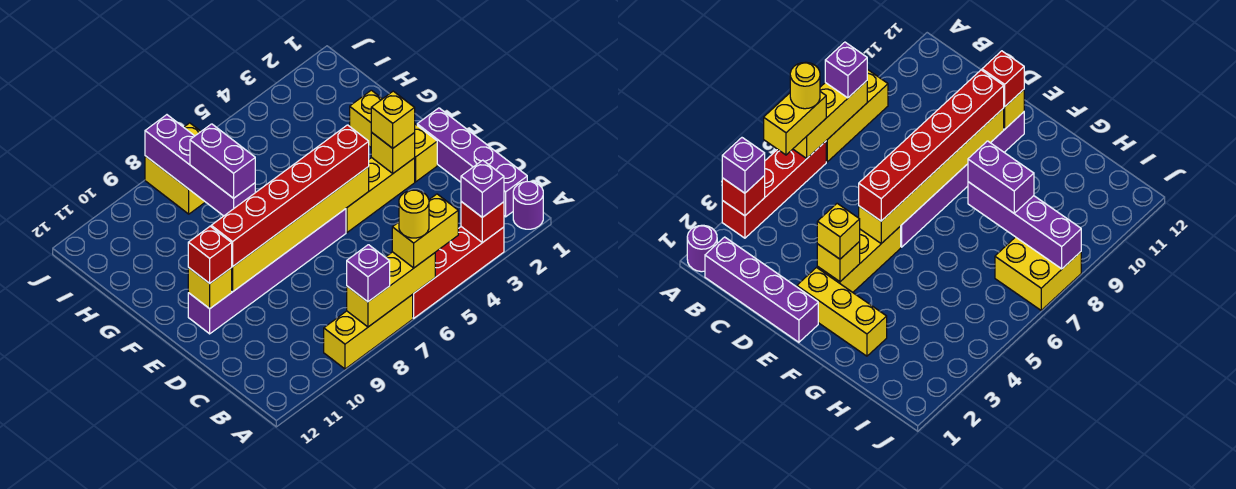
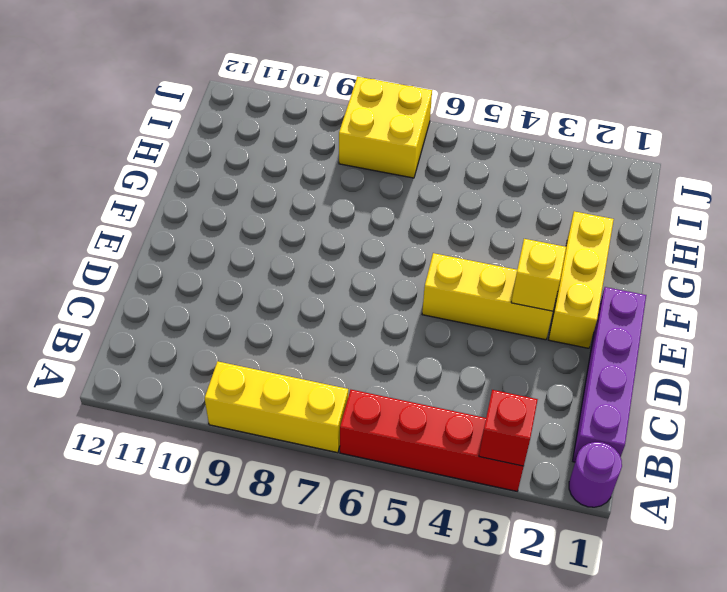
none -> purple brick E6:E11 level 1
none -> yellow brick A6:A8 level 2
none -> yellow brick E5:E10 level 2

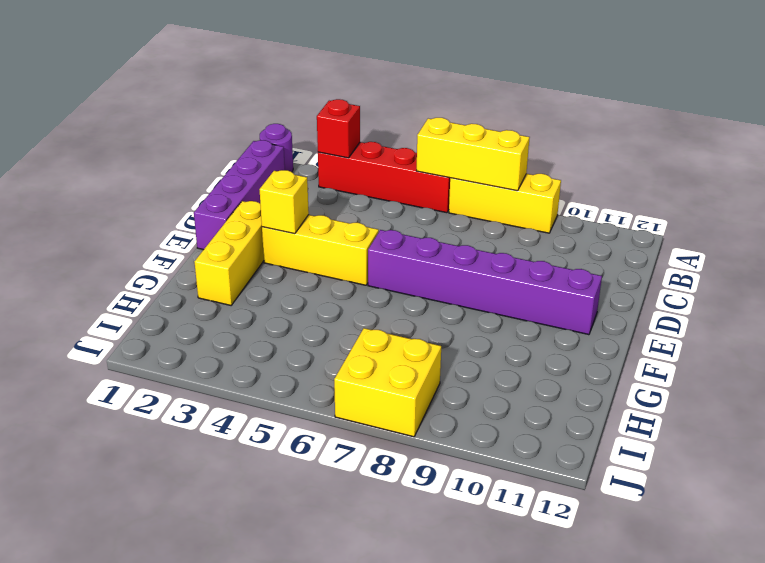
none -> yellow brick E5:E10 level 2
none -> yellow brick E11 level 2
none -> purple brick G8:J8 level 2

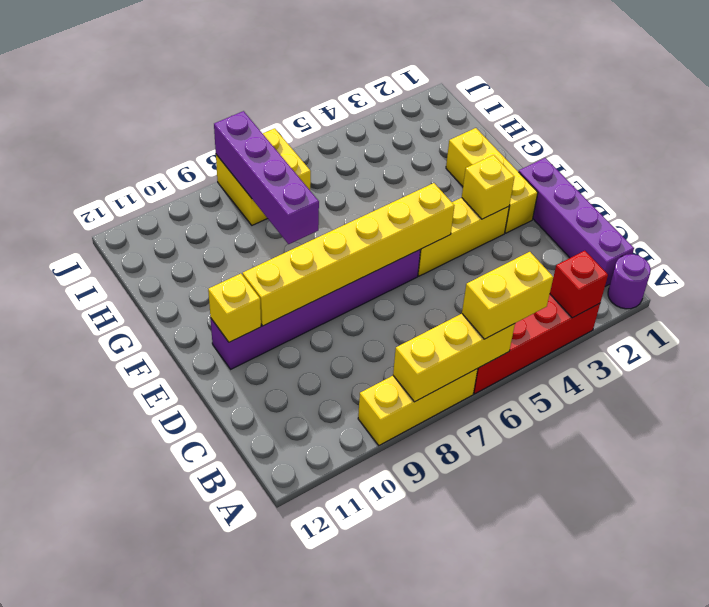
none -> purple brick A3 level 3
none -> purple brick A8 level 3
none -> yellow brick E3 level 3

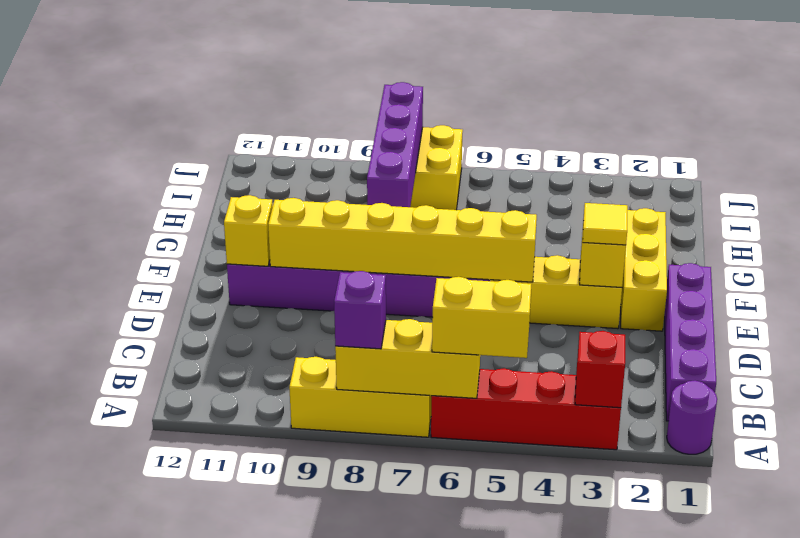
yellow tile E3 level 3 -> yellow brick E3 level 3
none -> purple brick A3 level 3
none -> red brick E5:E10 level 3
none -> red brick E11 level 3

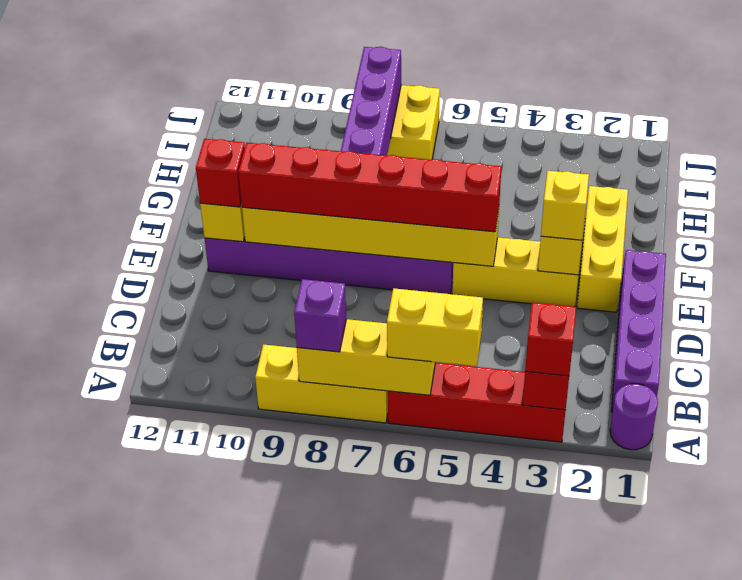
red brick A3 level 3 -> purple brick A3 level 3
none -> purple brick G8:H8 level 3
none -> yellow round brick A6 level 4

